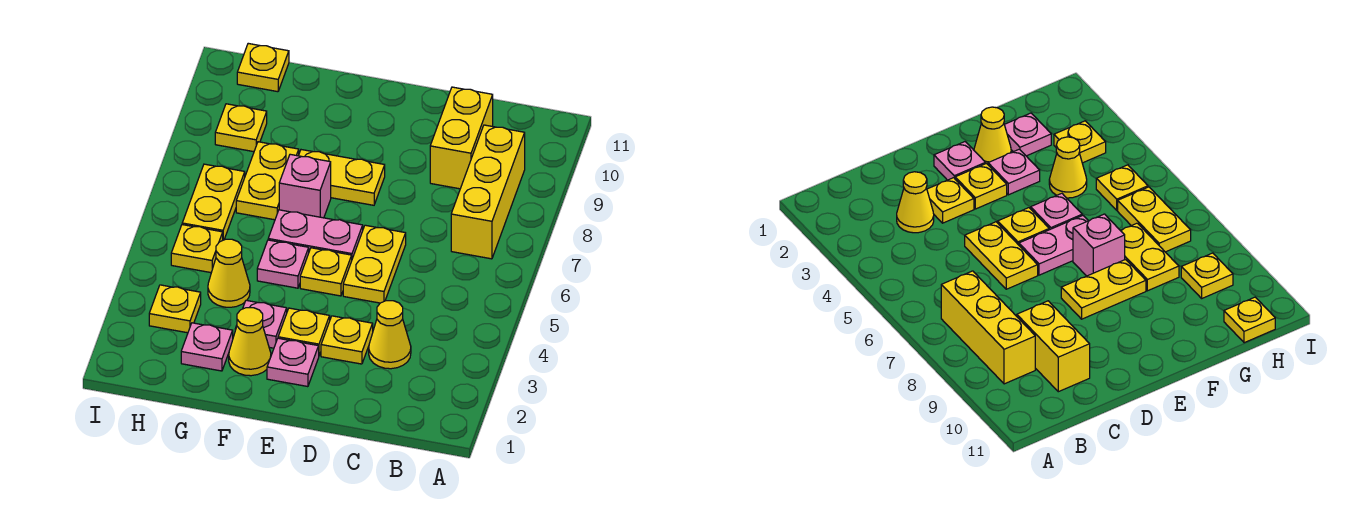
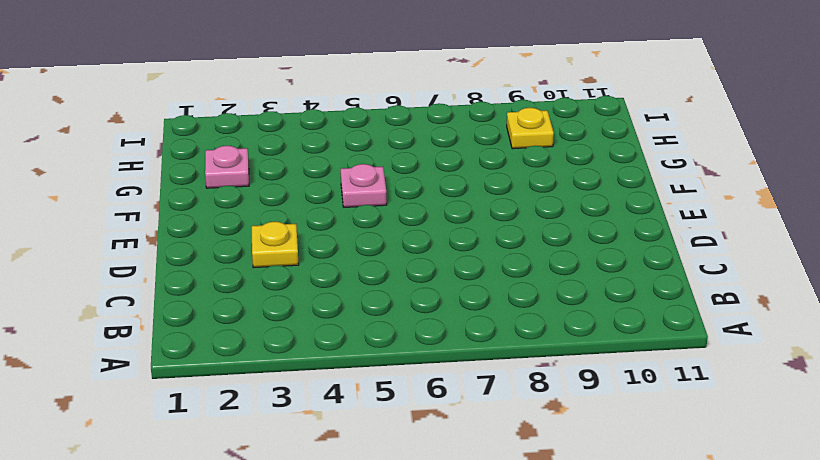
none -> yellow brick B7:B9 level 1
none -> yellow cone C3 level 1
none -> yellow brick C9:C10 level 1

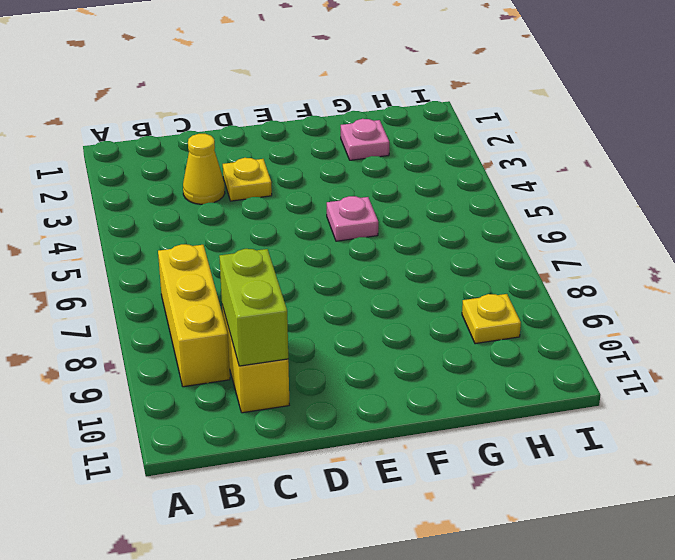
lime brick C9:C10 level 2 -> none
none -> yellow plate D5:D6 level 1
none -> pink plate E2 level 1
none -> yellow plate E3 level 1

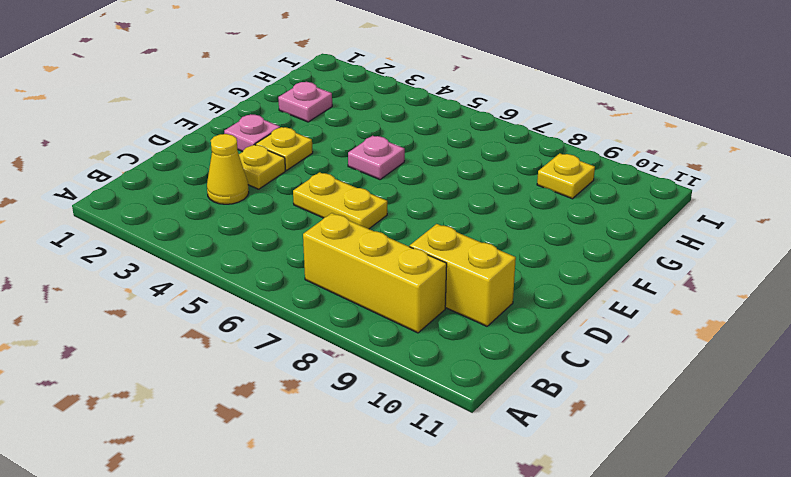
none -> yellow plate E5 level 1
none -> pink plate E6:F6 level 1
none -> yellow plate E8:F8 level 1

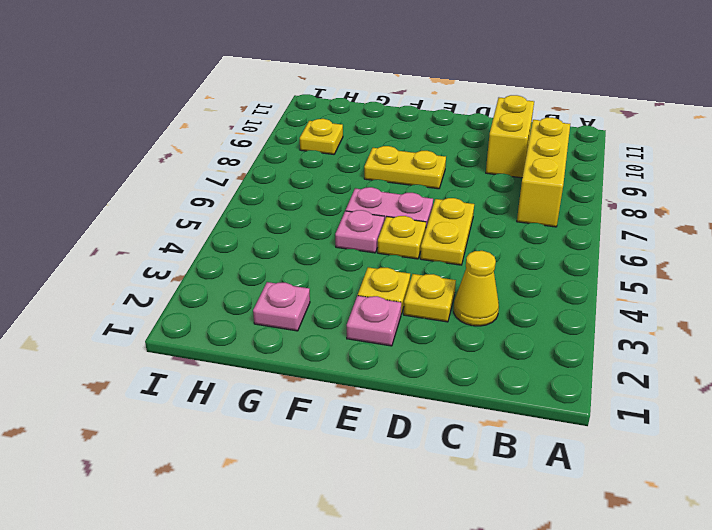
none -> yellow cone F2 level 1
none -> pink plate F3 level 1
none -> pink brick F7 level 1

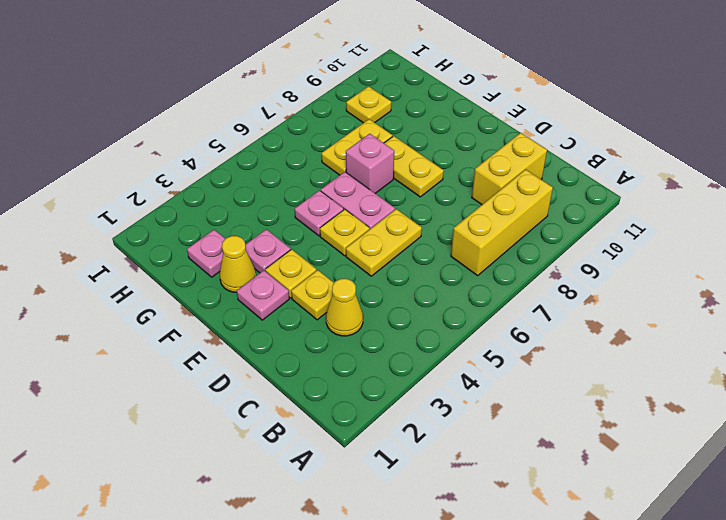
none -> yellow cone G4 level 1
none -> yellow plate H3 level 1
none -> yellow plate H5 level 1

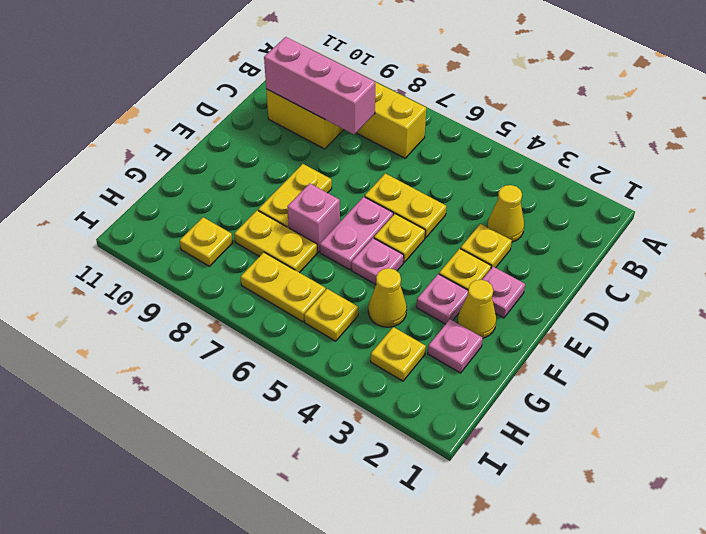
pink brick C8:C10 level 2 -> none
none -> yellow plate H11 level 1

